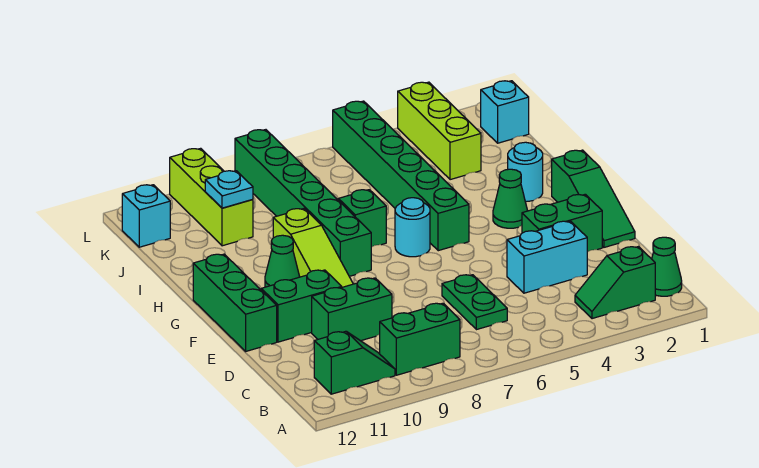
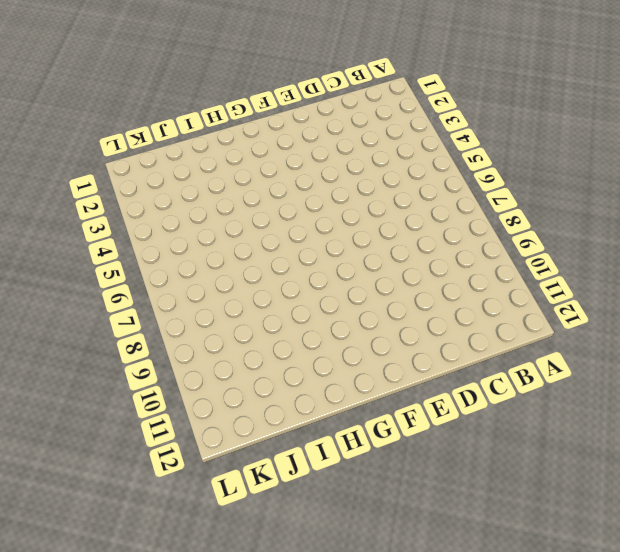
none -> green cone B1 level 1
none -> green slope B2:B3 level 1 top 2
none -> green brick B8:B9 level 1

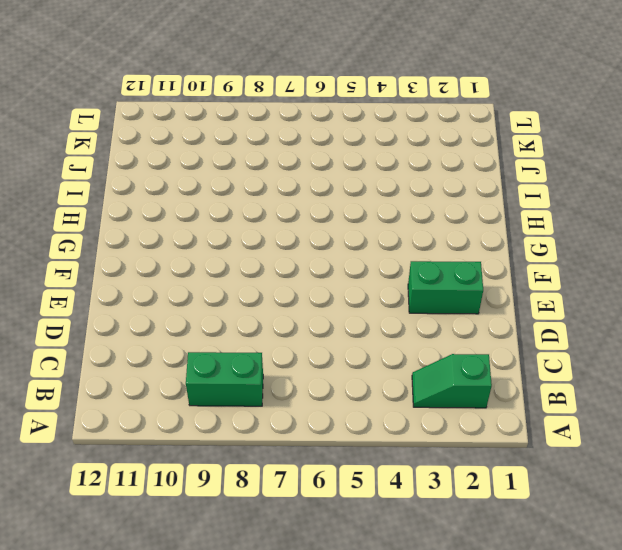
none -> green cone B1 level 1
none -> green slope B10:B11 level 1 top 11
none -> green plate C6:D6 level 1

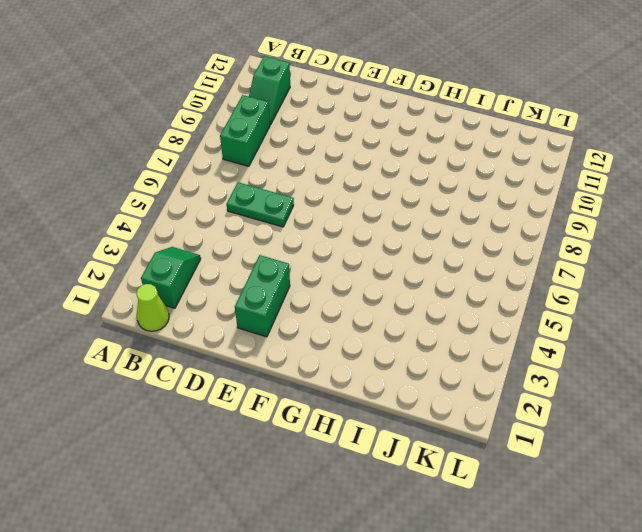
lime cone B1 level 1 -> green cone B1 level 1
none -> cyan brick D3:D4 level 1
none -> green brick D9:D10 level 1
none -> green slope E1:G1 level 1 top G

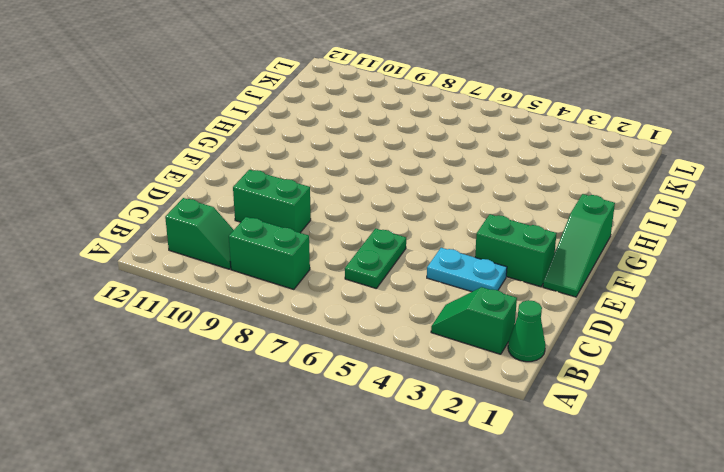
cyan plate D3:D4 level 1 -> cyan brick D3:D4 level 1
none -> green brick E10:E11 level 1
none -> green brick E12:G12 level 1
none -> lime slope F9:H9 level 1 top H

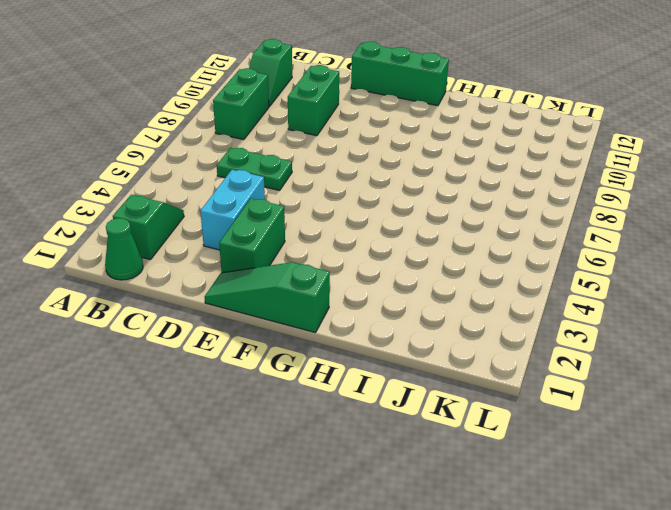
none -> green brick E10:E11 level 1
none -> lime slope F9:H9 level 1 top H
none -> green cone G3 level 1

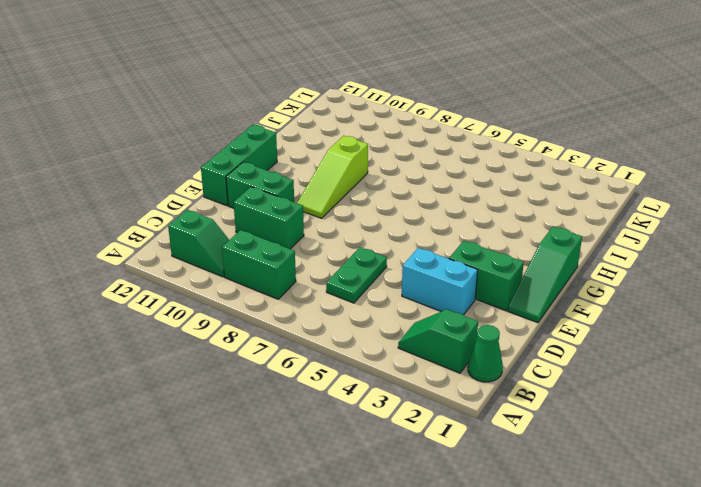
none -> green cone G3 level 1
none -> green brick G5:L5 level 1
none -> cyan round brick G6 level 1

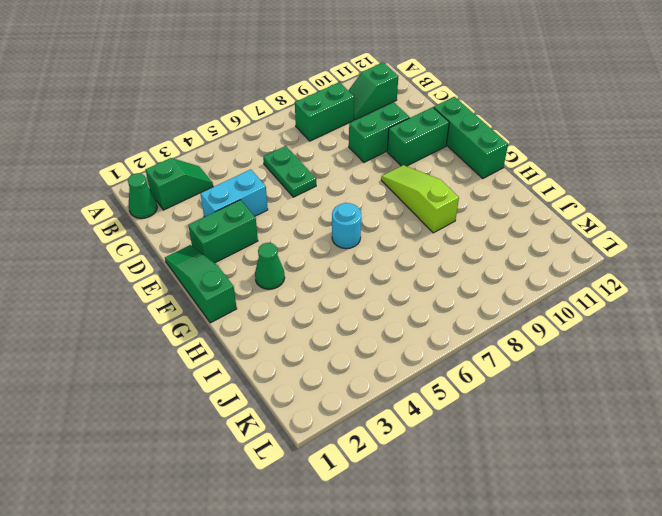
none -> green brick G5:L5 level 1
none -> green brick G8:L8 level 1
none -> green cone G10 level 1

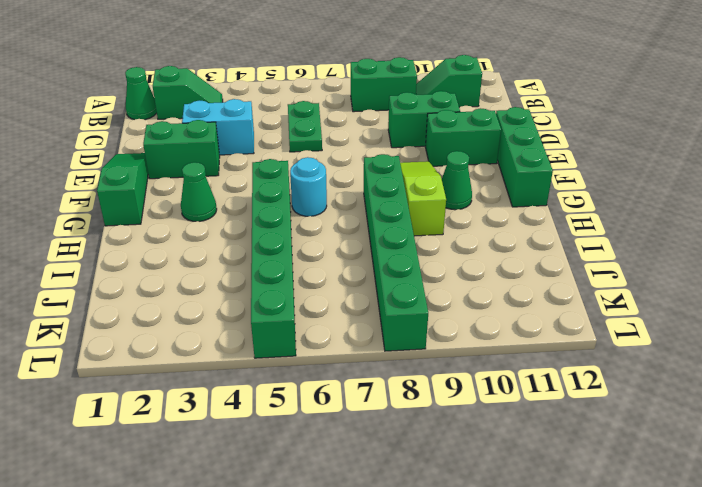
none -> cyan round brick H2 level 1
none -> green brick H7 level 1
none -> lime brick J3:L3 level 1

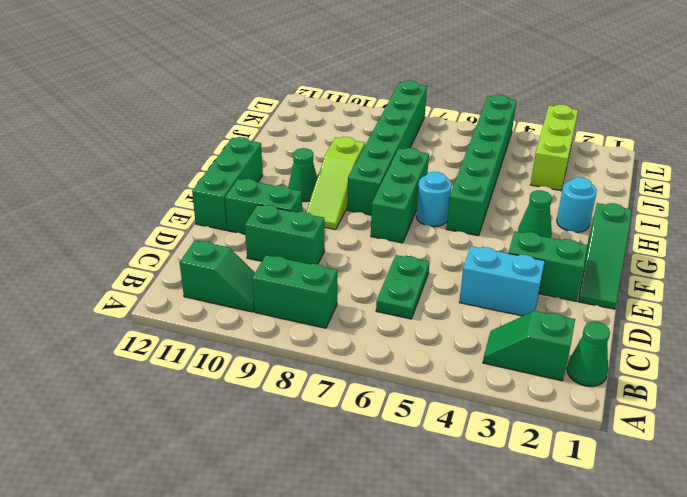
green brick F7:H7 level 1 -> green brick H7 level 1
none -> lime brick J10:L10 level 1
none -> cyan brick K1 level 1
none -> cyan brick K12 level 1

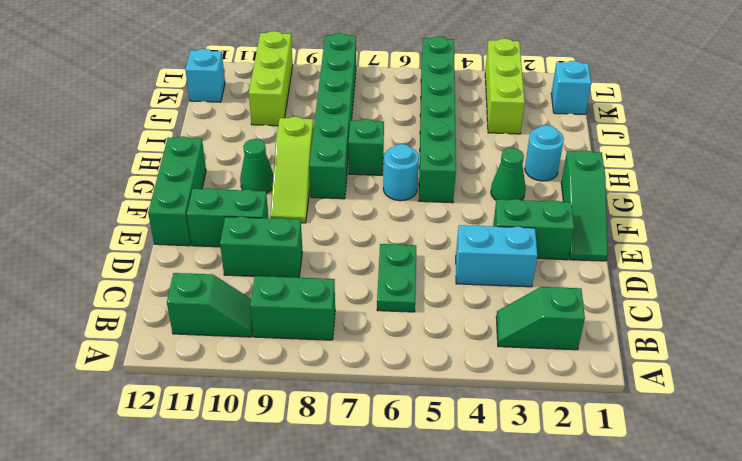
none -> green cone B1 level 1
none -> cyan plate J10 level 2

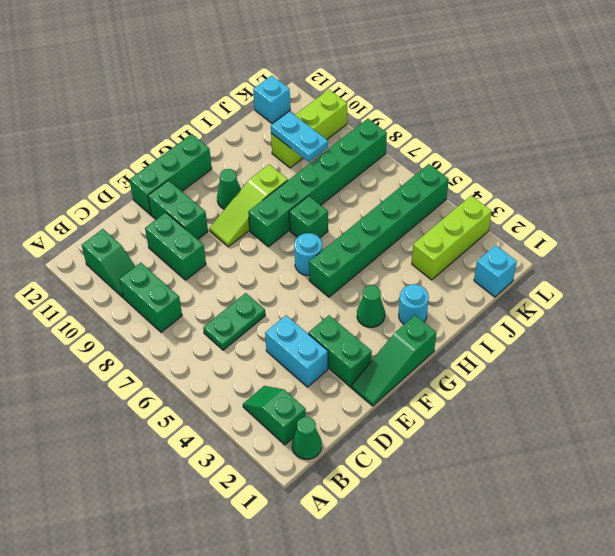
cyan plate J9:J10 level 2 -> cyan plate J10 level 2

